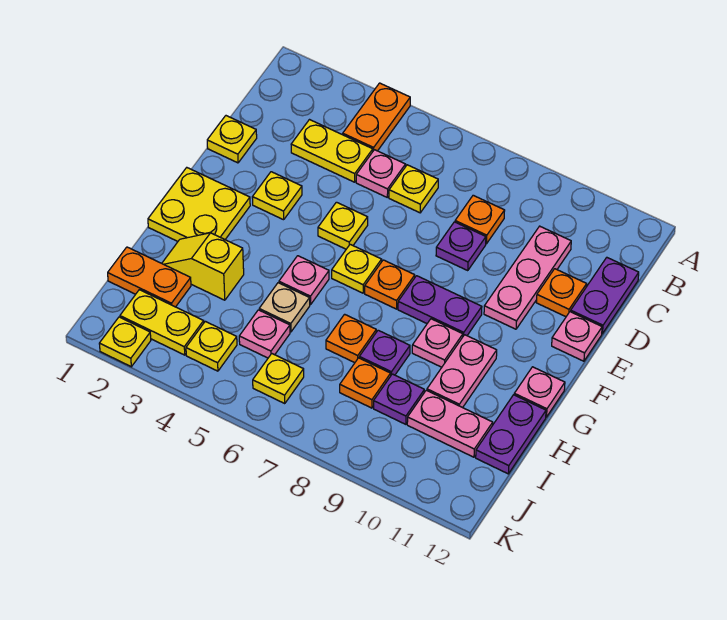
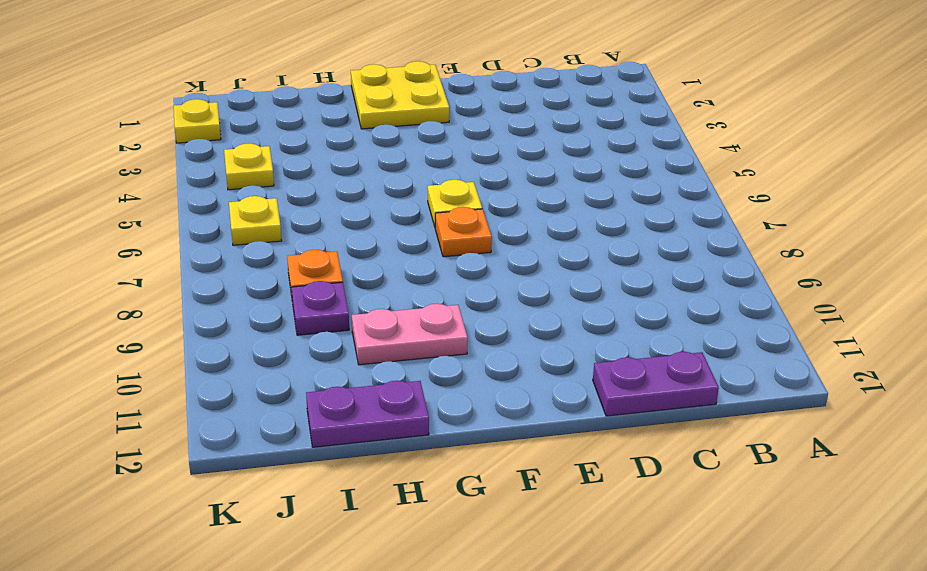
none -> orange plate A4:B4 level 1
none -> yellow plate C3:C4 level 1
none -> pink plate C5 level 1
none -> yellow plate C6 level 1

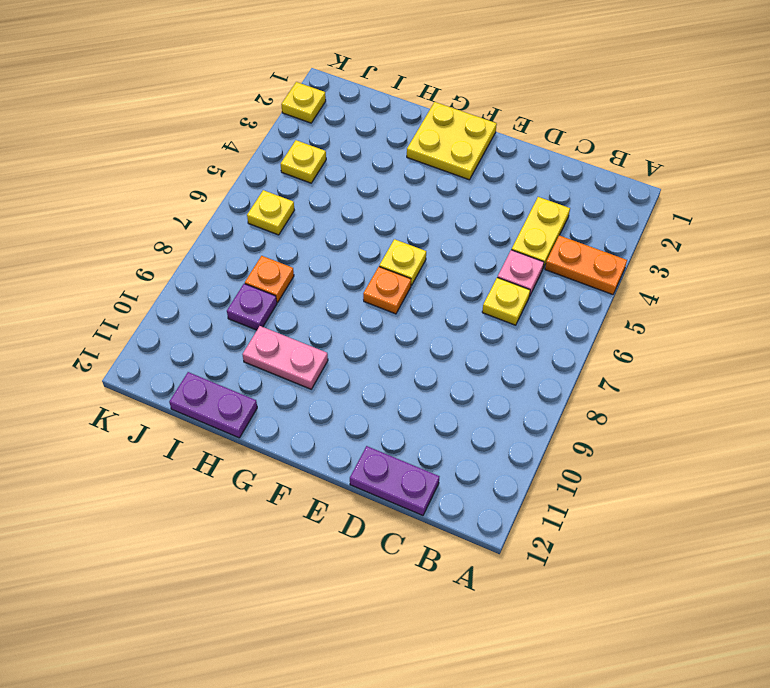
none -> orange plate C8 level 1
none -> pink plate C10:E10 level 1
none -> yellow plate D1 level 1
none -> purple plate D8 level 1

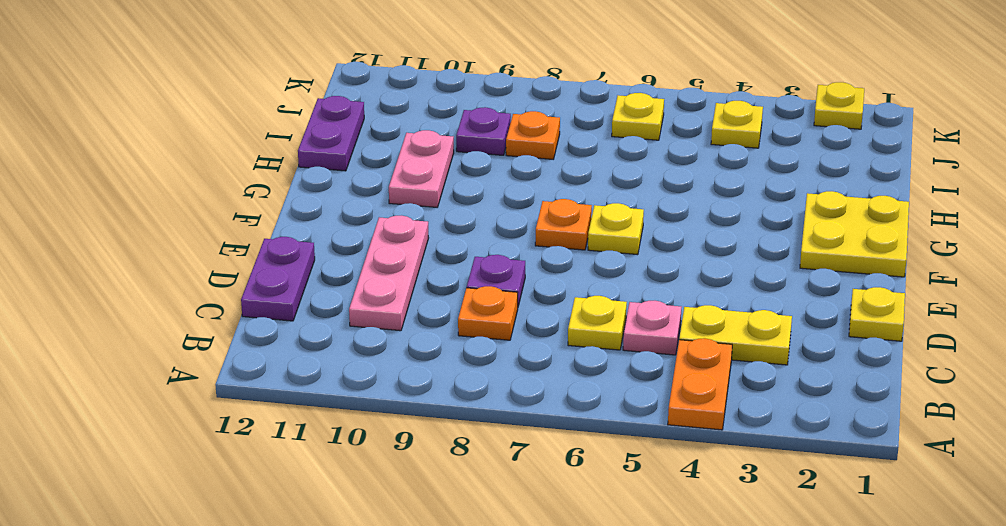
none -> orange plate D11 level 1
none -> yellow plate E3 level 1
none -> yellow plate E5 level 1
none -> pink plate E12 level 1

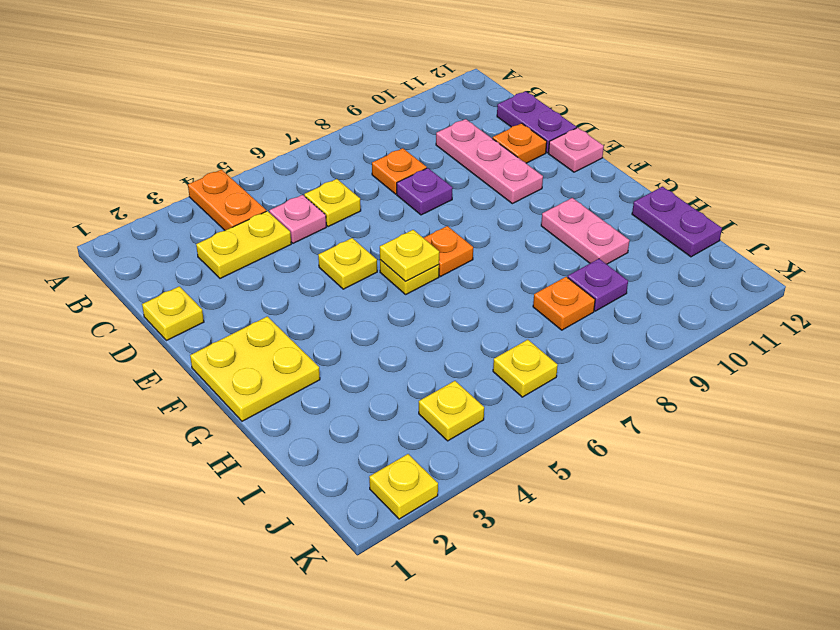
yellow plate F6 level 2 -> yellow plate E3 level 1
none -> purple plate F8:F9 level 1
none -> pink plate G5 level 1
none -> pink plate G9 level 1
none -> pink plate G12 level 1

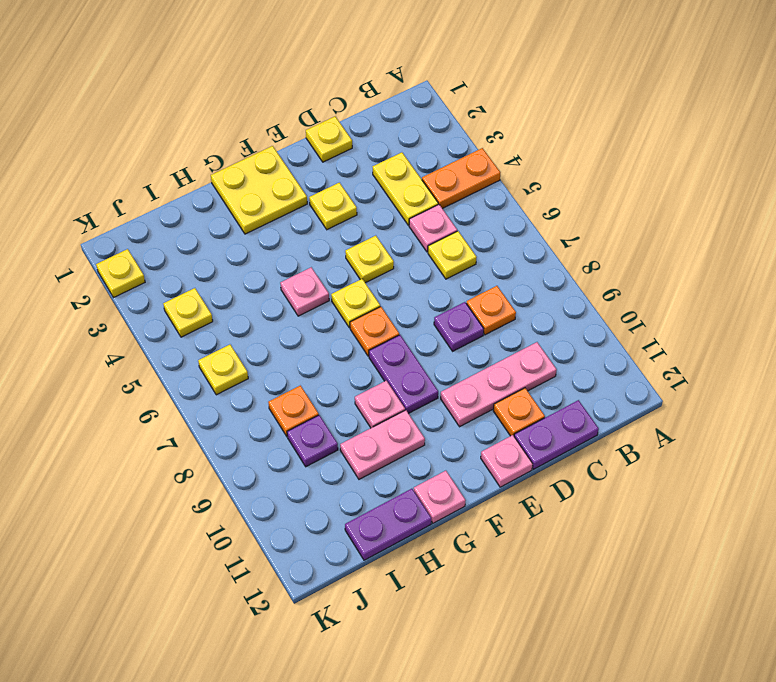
none -> yellow slope H2:H3 level 1 top 3
none -> tan plate H5 level 1
none -> orange plate H7 level 1
none -> purple plate H8 level 1

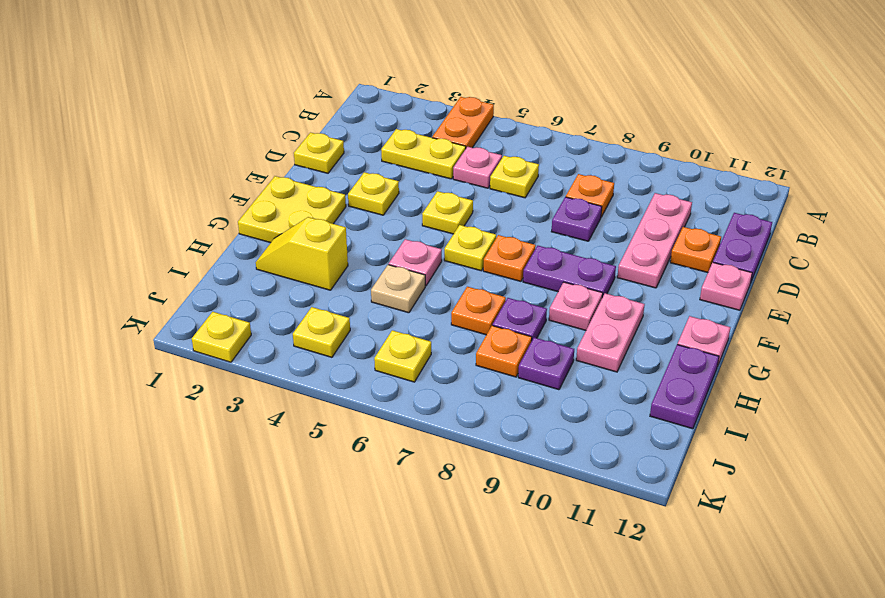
none -> orange plate I1:I2 level 1
none -> pink plate I5 level 1
none -> pink plate I10:I11 level 1
none -> yellow plate J2:J3 level 1

